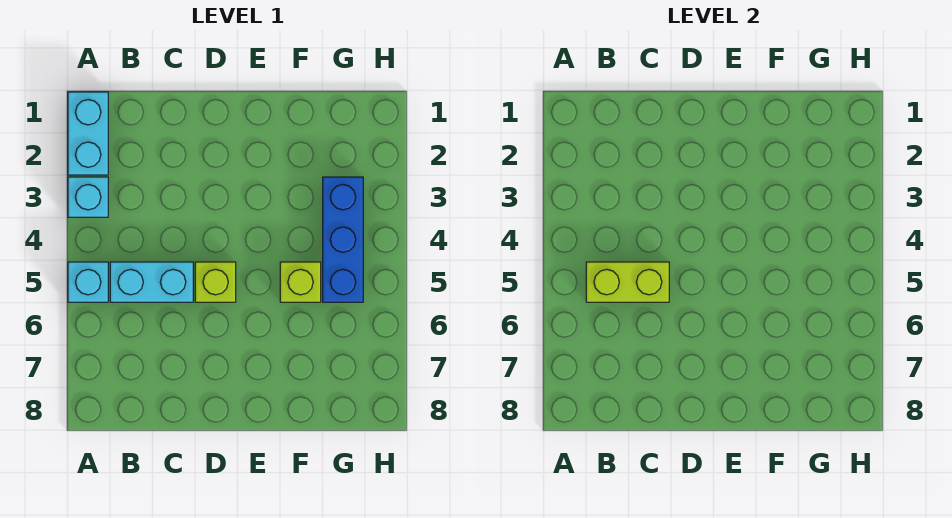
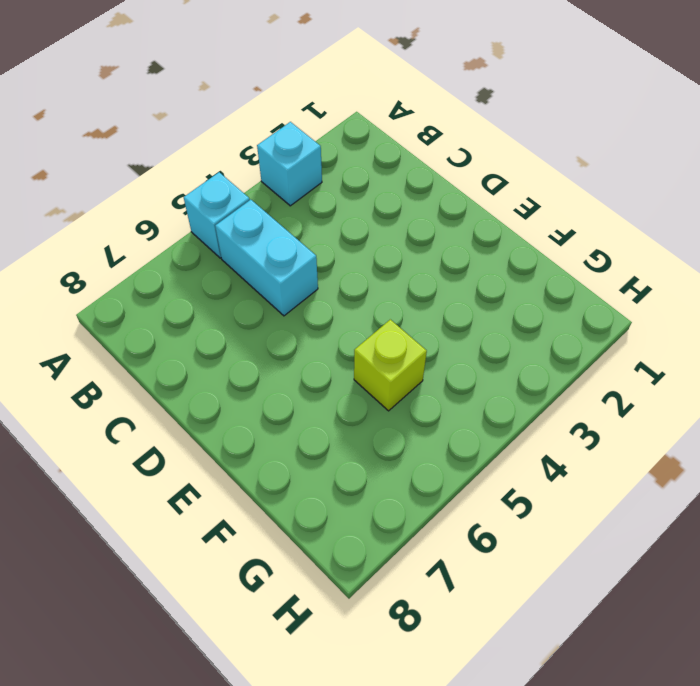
none -> cyan brick A1:A2 level 1
none -> lime brick D5 level 1

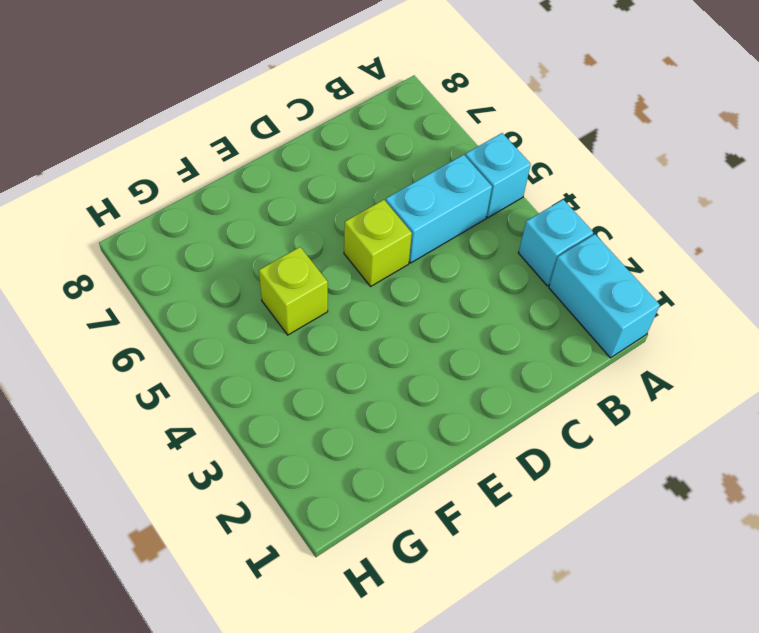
none -> blue brick G3:G5 level 1
none -> lime brick B5:C5 level 2

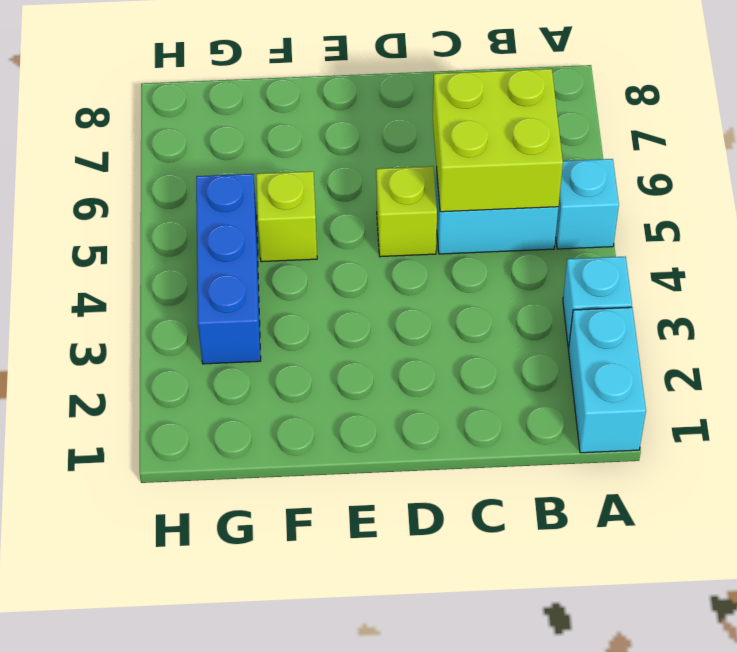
lime brick B5:C6 level 2 -> lime brick B5:C5 level 2

